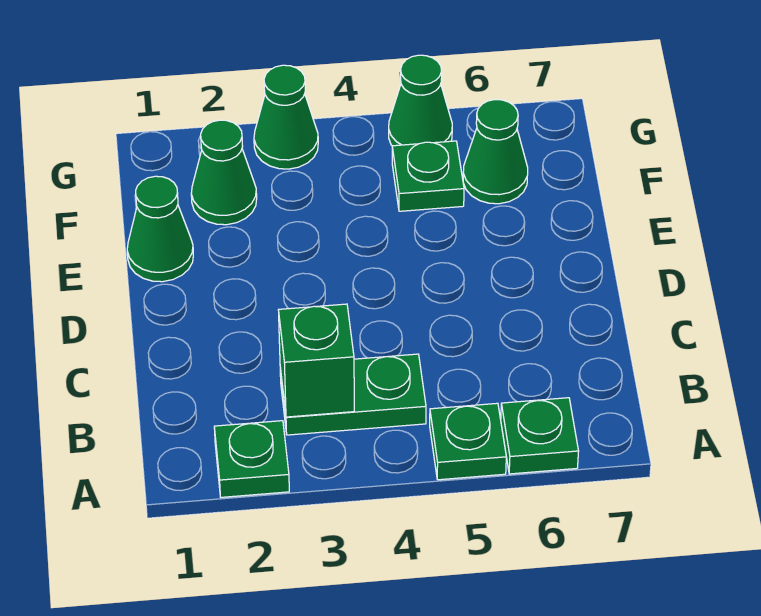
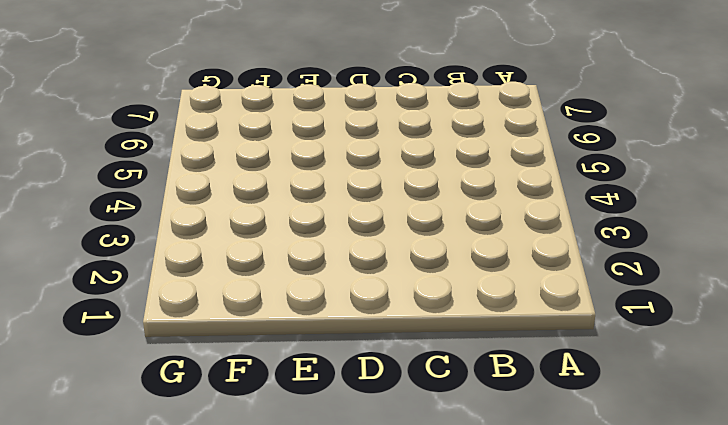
none -> green plate A2 level 1
none -> green plate A5 level 1

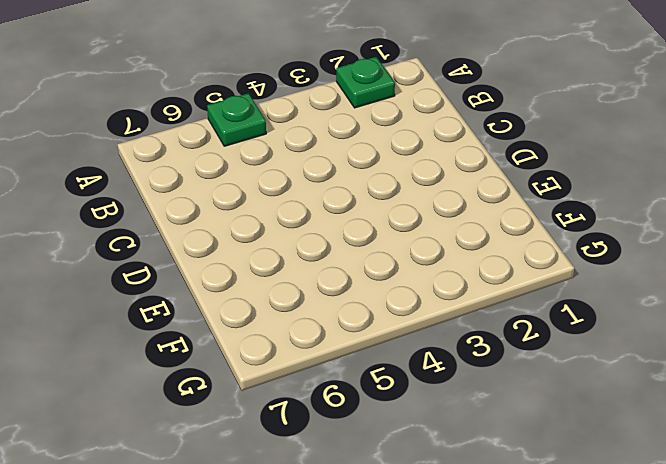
none -> green plate A6 level 1
none -> green plate B3:B4 level 1

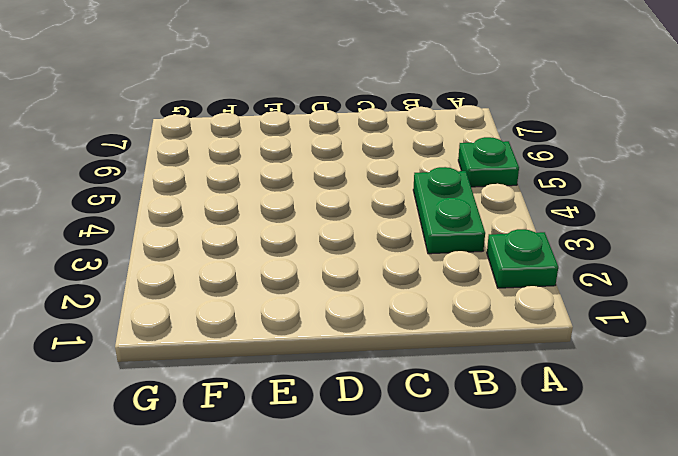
none -> green plate A6 level 1
none -> green cone E1 level 1

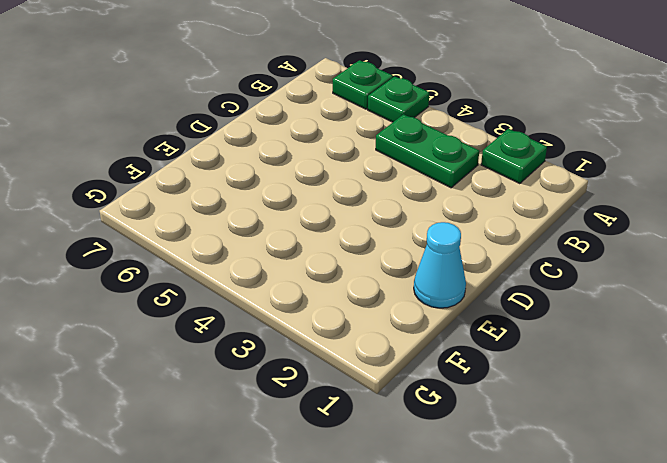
cyan cone E1 level 1 -> green cone E1 level 1
none -> green cone F2 level 1
none -> green plate F5 level 1

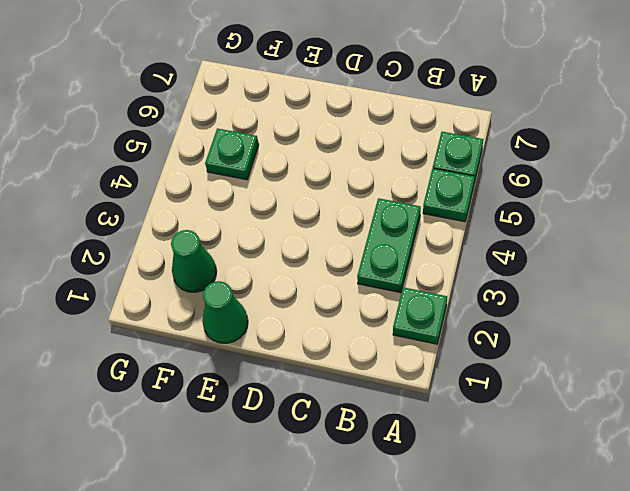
none -> green cone F6 level 1
none -> green cone G3 level 1

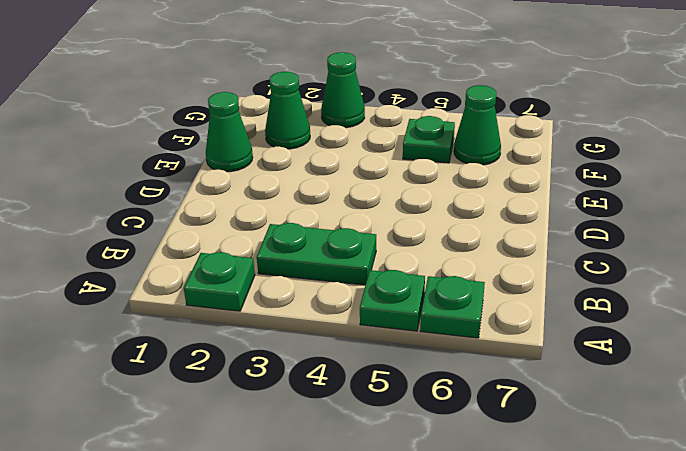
none -> green cone G5 level 1
none -> green brick B3 level 2

